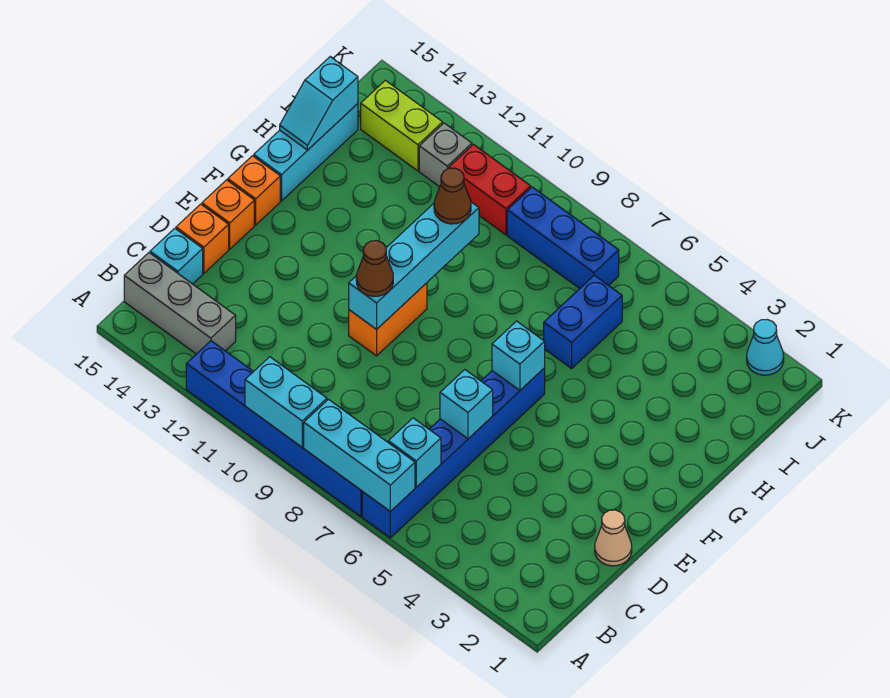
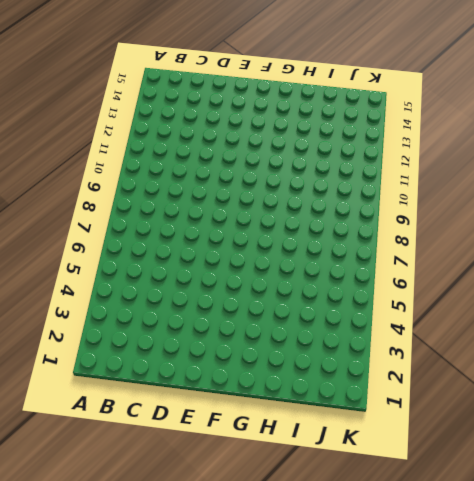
none -> blue brick A6:F6 level 1
none -> blue brick A7:A12 level 1
none -> grey brick B13:B15 level 1

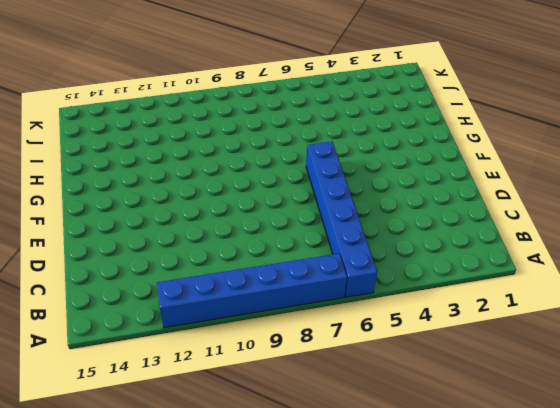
none -> grey brick B13:B15 level 1
none -> cyan brick C15 level 1
none -> tan cone D1 level 1

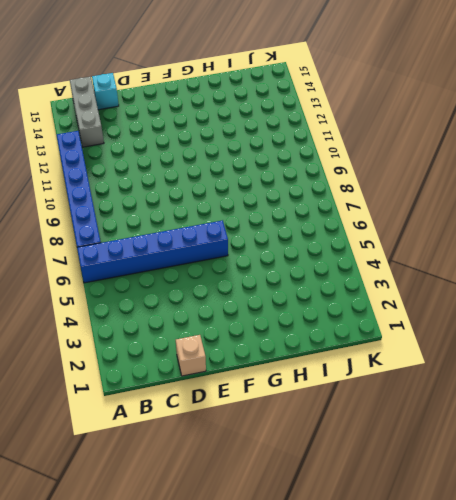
tan brick D1 level 1 -> tan cone D1 level 1
none -> orange brick D15 level 1
none -> orange brick E10:F10 level 1
none -> orange brick E15 level 1

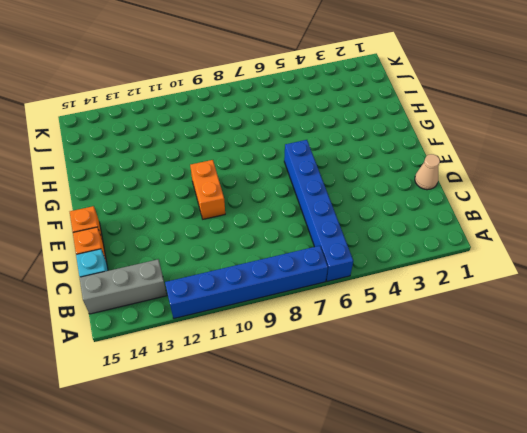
none -> orange brick F15 level 1
none -> cyan brick G15:I15 level 1
none -> blue brick H6:I6 level 1

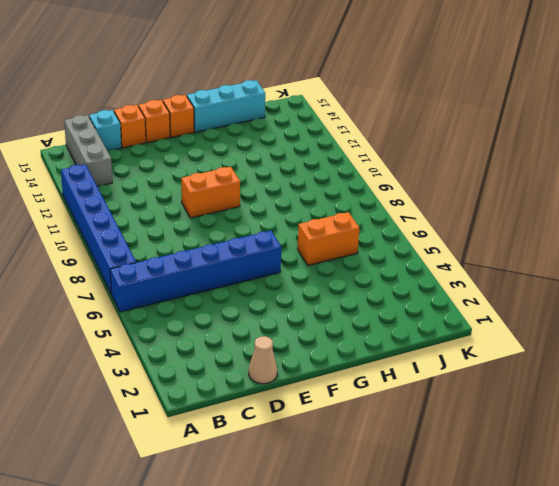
orange brick H6:I6 level 1 -> blue brick H6:I6 level 1
none -> blue brick J7:J9 level 1
none -> red brick J10:J11 level 1
none -> grey brick J12 level 1

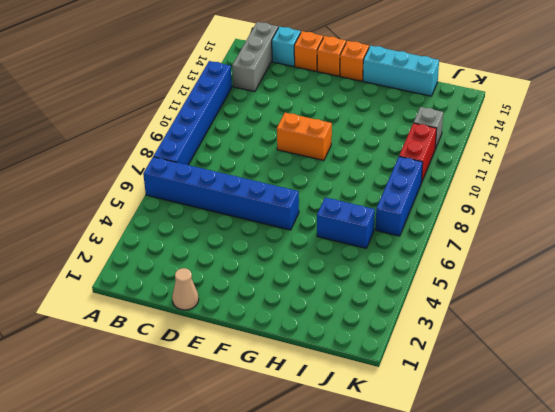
none -> lime brick J13:J14 level 1
none -> cyan cone K2 level 1
none -> cyan brick A6:A8 level 2

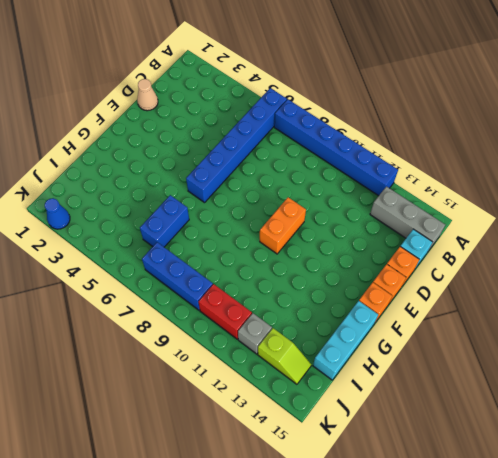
lime slope J13:J14 level 1 top 13 -> lime brick J13:J14 level 1
blue cone K2 level 1 -> cyan cone K2 level 1
none -> cyan brick A6:A8 level 2
none -> cyan brick A9:A10 level 2
none -> cyan brick B6 level 2

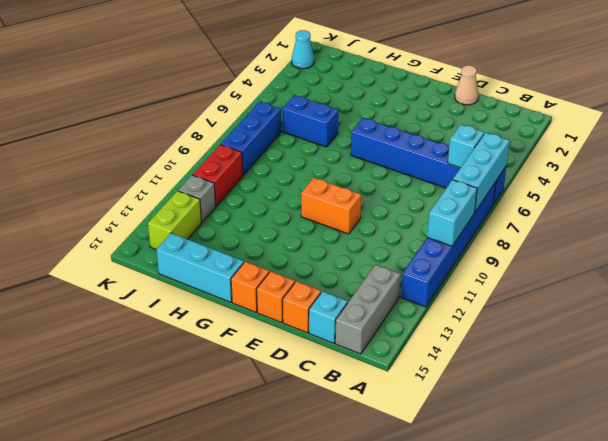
none -> cyan brick D6 level 2
none -> cyan brick E10:H10 level 2
none -> cyan brick F6 level 2

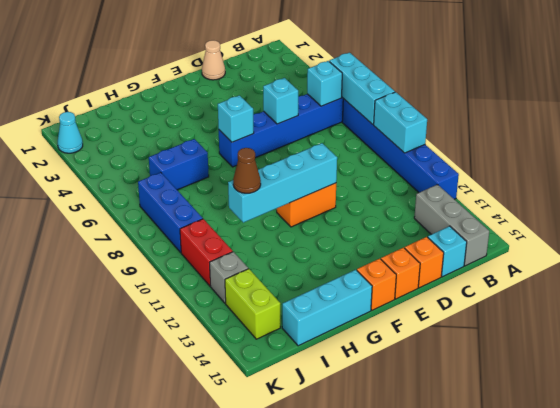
none -> cyan slope H15:I15 level 2 top I
none -> brown cone E10 level 3

